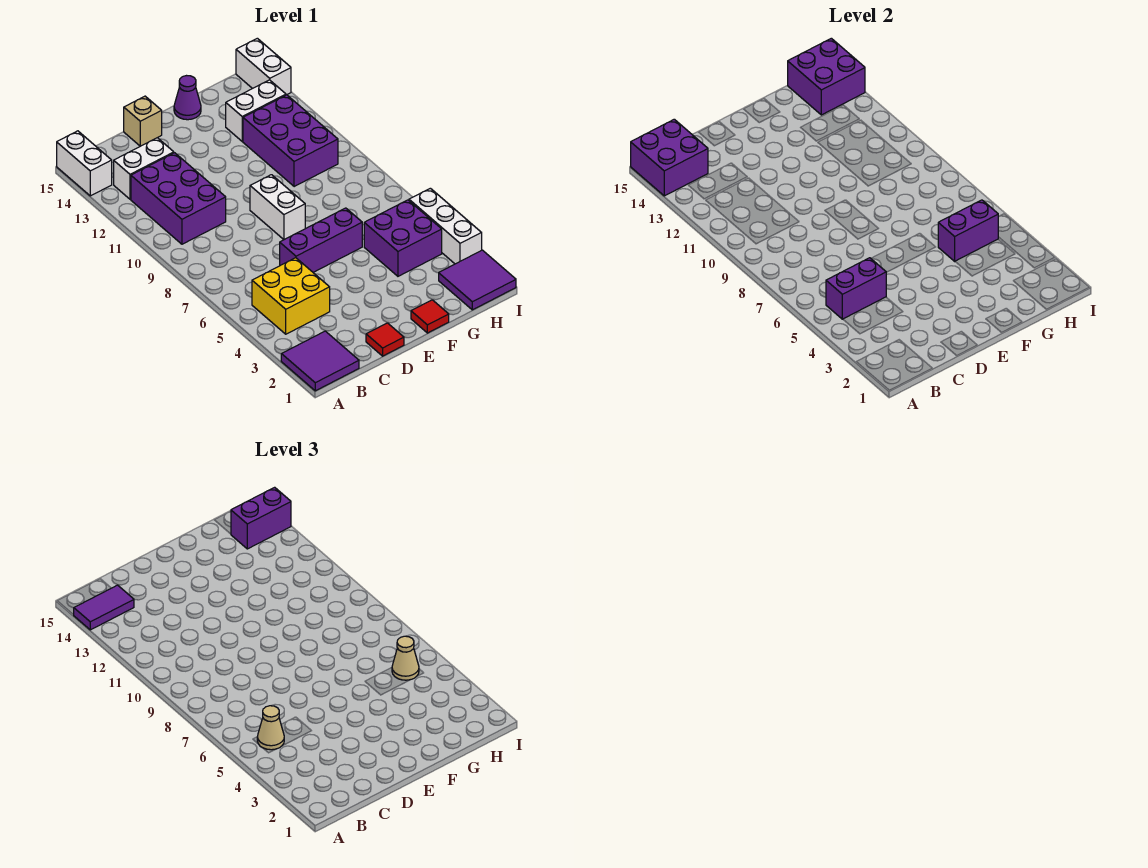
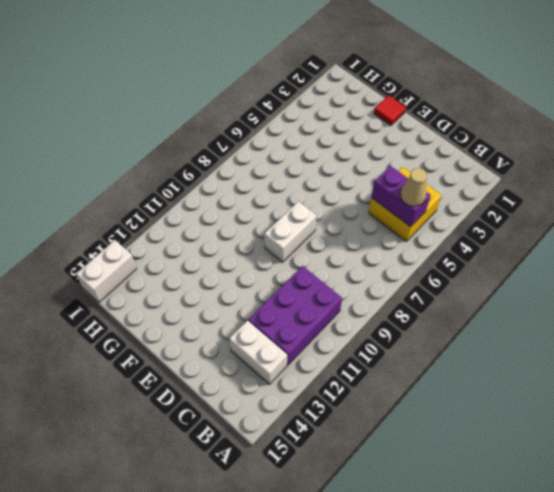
none -> purple tile A1:B2 level 1
none -> white brick A14:A15 level 1
none -> red tile D1 level 1

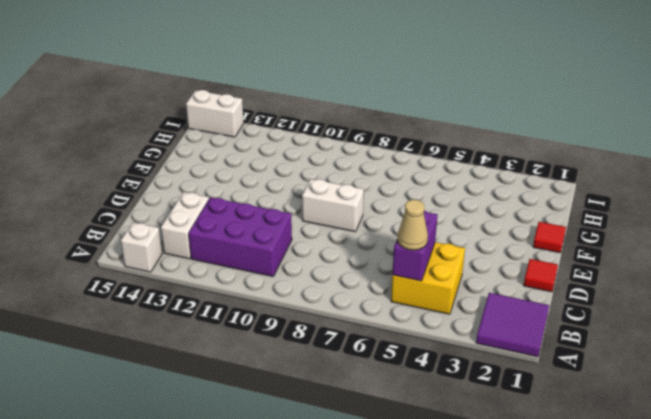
white brick A14 level 1 -> white brick A14:A15 level 1
none -> purple brick D6:F6 level 1
none -> tan brick D15 level 1
none -> purple cone F15 level 1

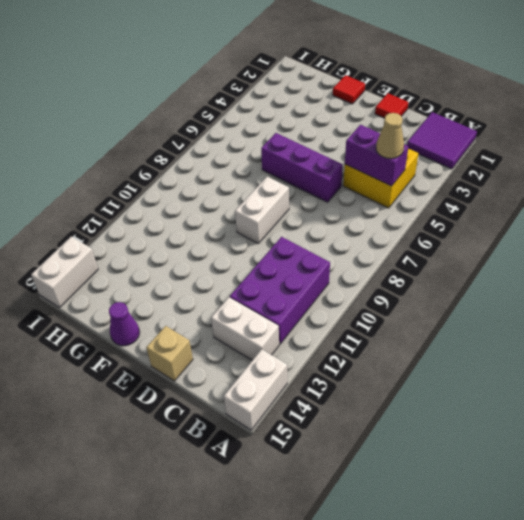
none -> purple brick G4:H5 level 1
none -> purple brick G10:H12 level 1
none -> white brick G13:H13 level 1

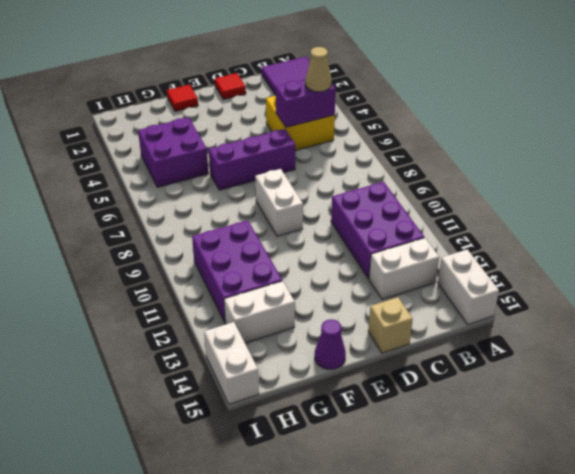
none -> purple tile H1:I2 level 1
none -> white brick I3:I5 level 1
none -> purple brick A14:B15 level 2

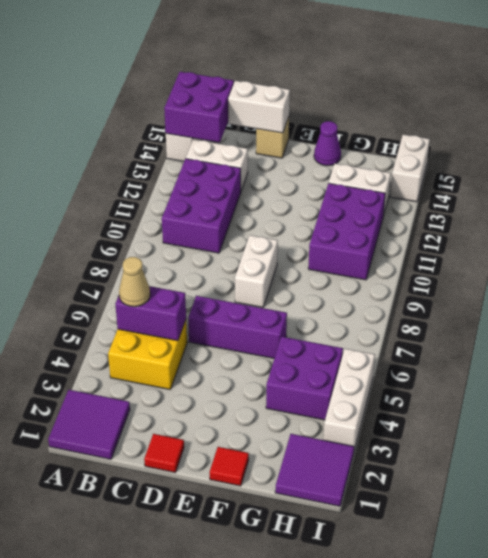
white brick C15:D15 level 2 -> none
none -> purple brick G5:H5 level 2
none -> purple brick H14:I15 level 2
none -> purple tile A14:B14 level 3

